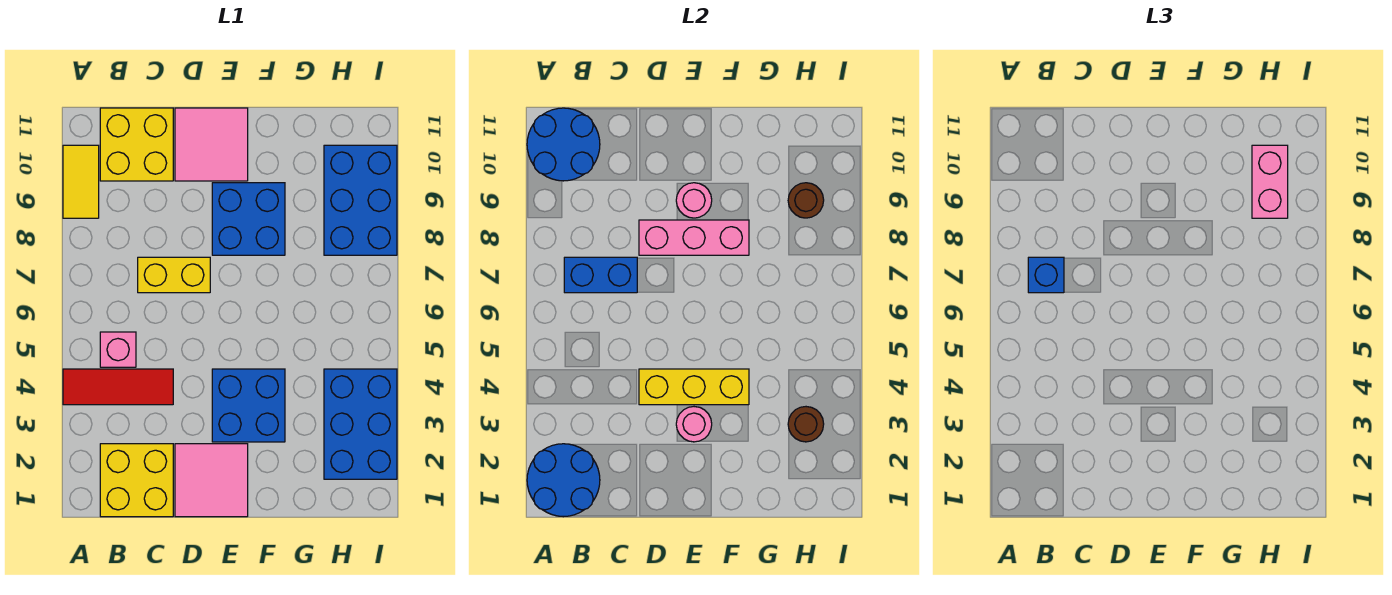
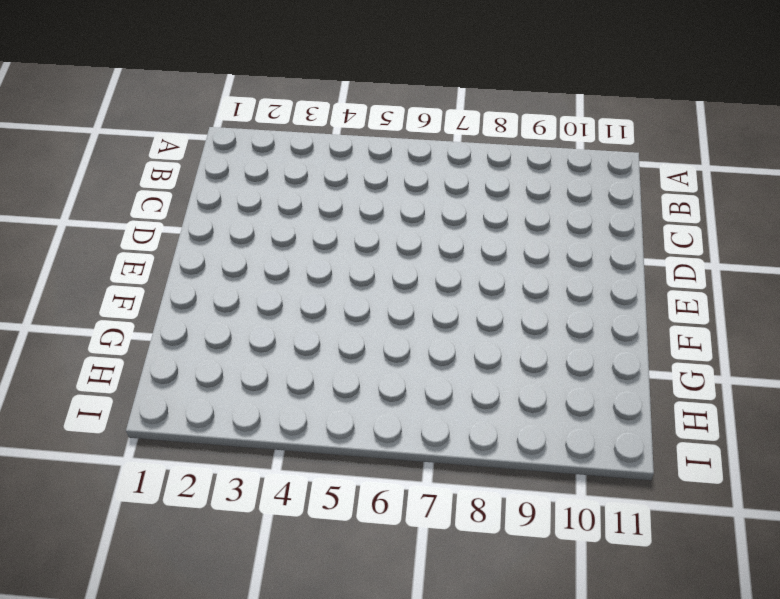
none -> red tile A4:C4 level 1
none -> yellow tile A9:A10 level 1
none -> yellow brick B1:C2 level 1

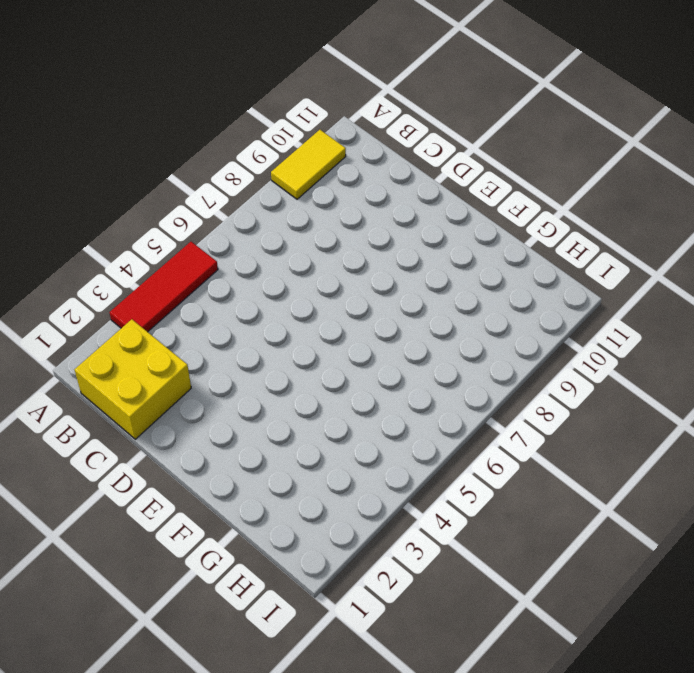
red tile A3:A5 level 1 -> red tile A4:C4 level 1
none -> pink brick B5 level 1
none -> yellow brick B10:C11 level 1
none -> yellow brick C7:D7 level 1

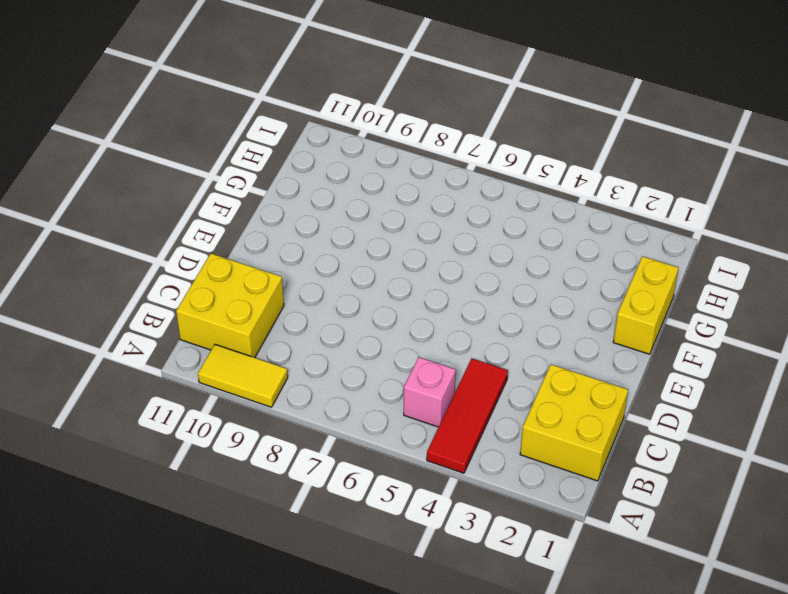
yellow brick F1:G1 level 1 -> yellow brick C7:D7 level 1
none -> pink tile D1:E2 level 1
none -> pink tile D10:E11 level 1
none -> blue brick E3:F4 level 1

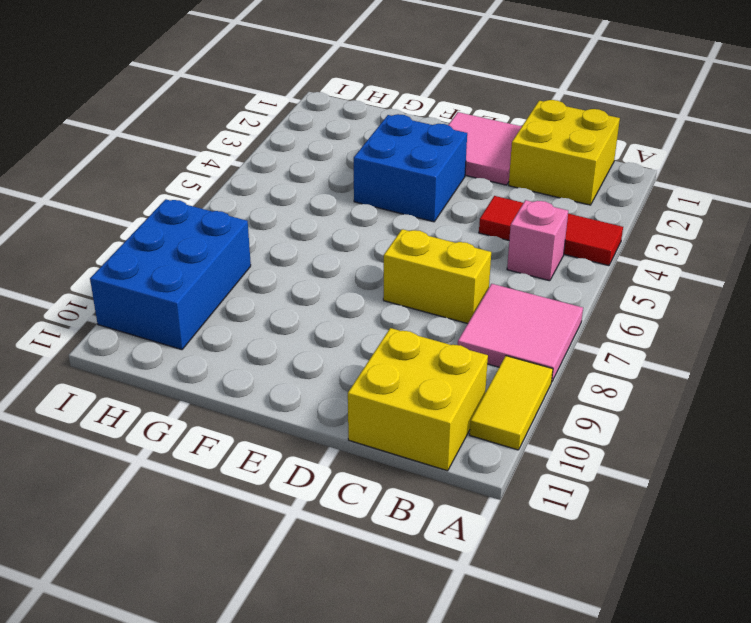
pink tile A7:B8 level 1 -> pink tile D10:E11 level 1
none -> blue brick E8:F9 level 1
none -> blue brick H2:I4 level 1
none -> blue round brick A1:B2 level 2

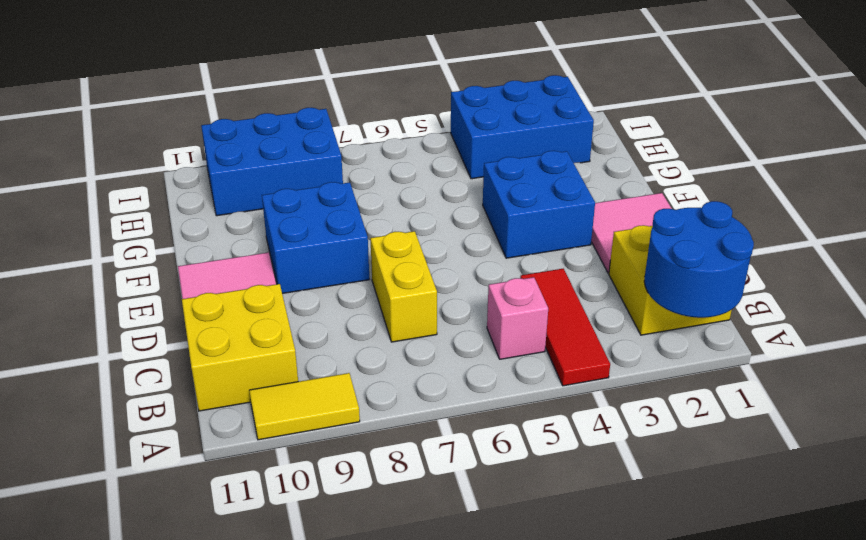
none -> blue round brick A10:B11 level 2
none -> blue brick B7:C7 level 2
none -> yellow brick D4:F4 level 2

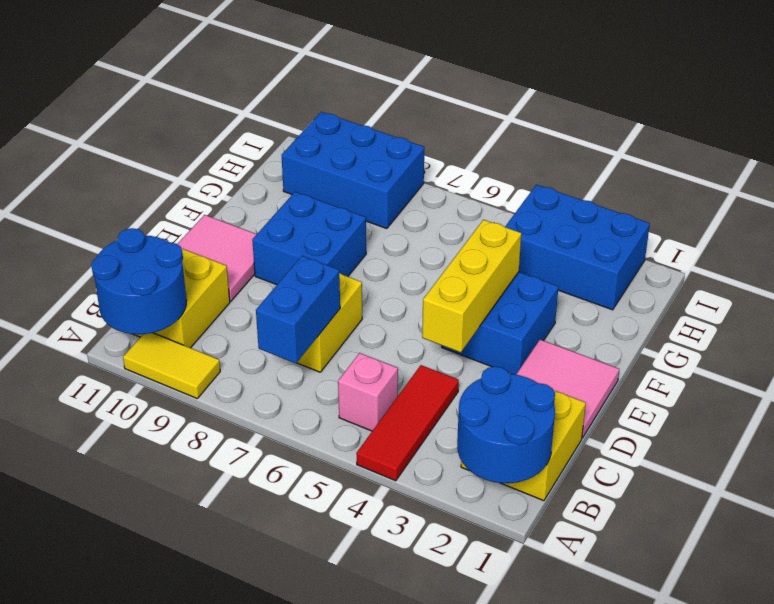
none -> pink brick D8:F8 level 2
none -> pink round brick E3 level 2
none -> pink round brick E9 level 2

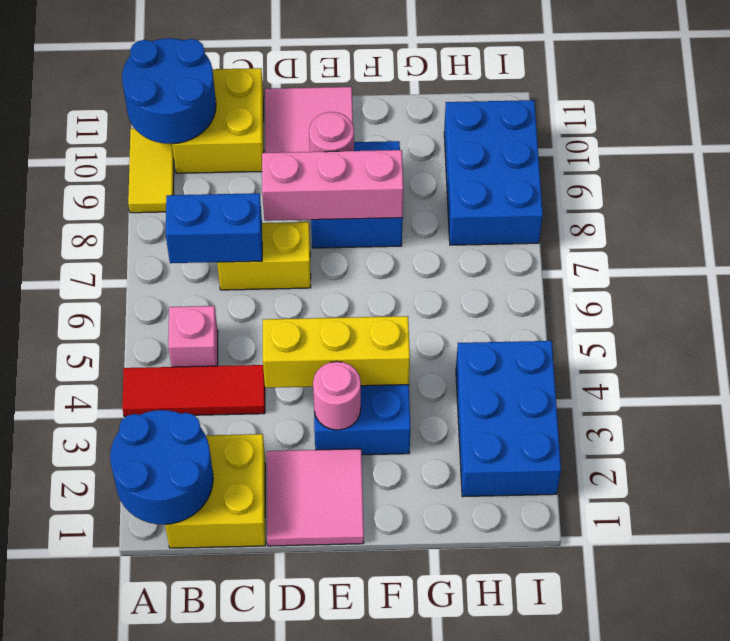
none -> brown round brick H3 level 2
none -> brown round brick H9 level 2
none -> blue brick B7 level 3

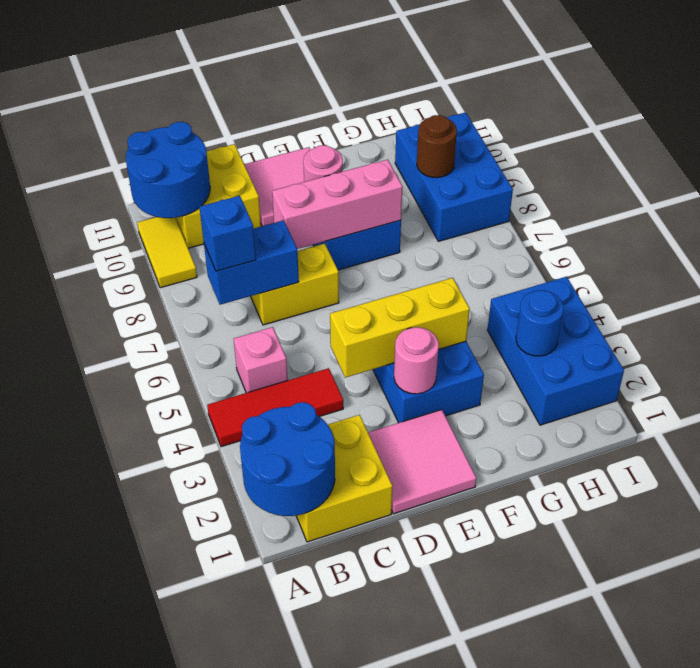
blue round brick H3 level 2 -> brown round brick H3 level 2
none -> pink brick H9:H10 level 3

